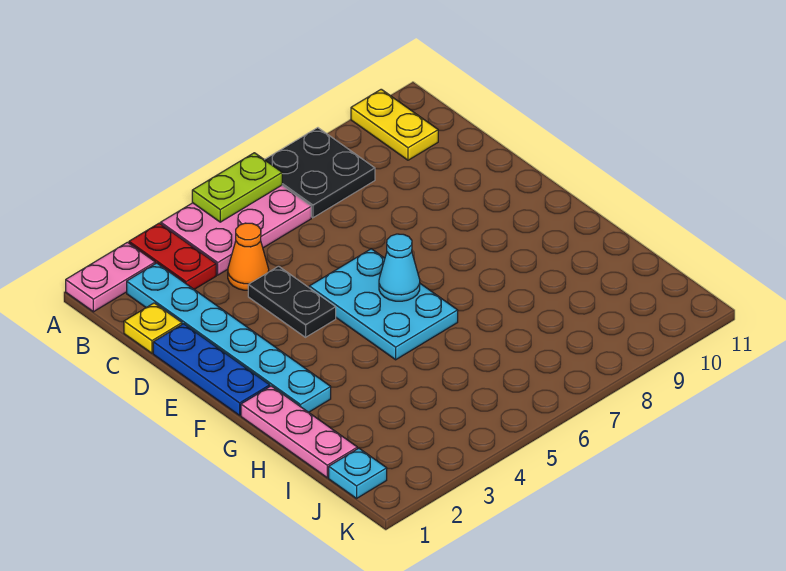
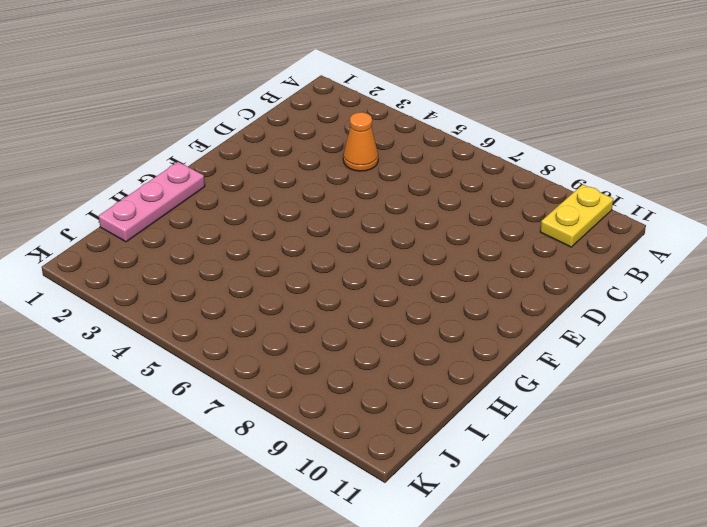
none -> pink plate A1:A2 level 1
none -> red plate A3:B3 level 1
none -> pink plate A4:B6 level 1

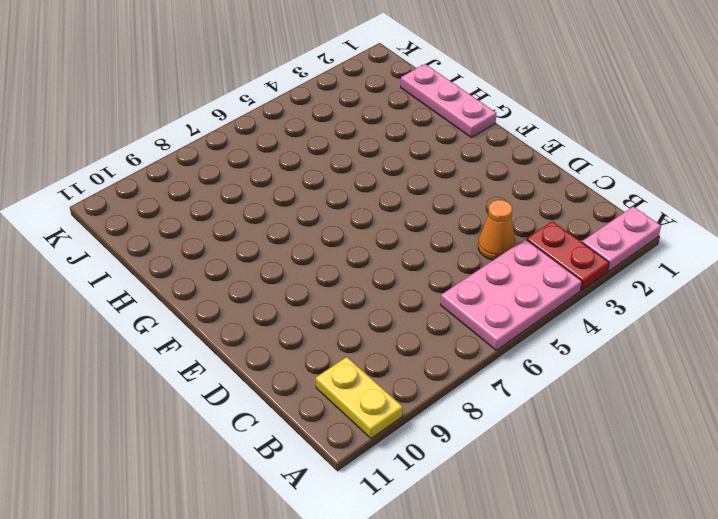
none -> black plate A7:B8 level 1
none -> cyan plate B2:G2 level 1
none -> yellow plate C1 level 1

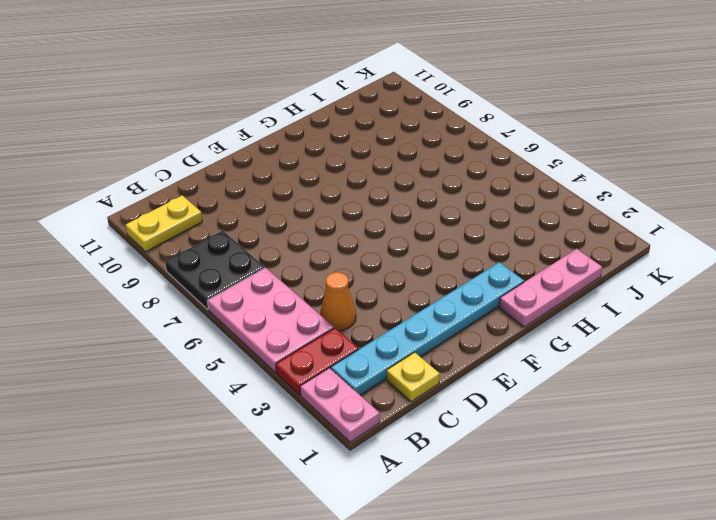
none -> blue plate D1:F1 level 1
none -> black plate D4:E4 level 1
none -> cyan plate E5:G6 level 1

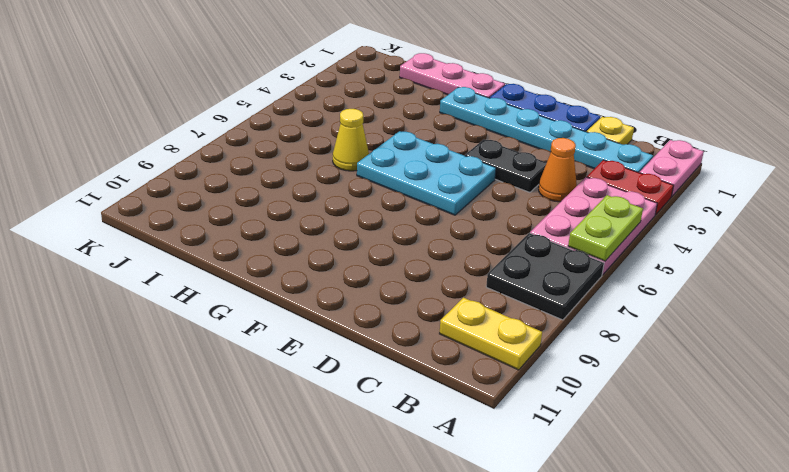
yellow cone H6 level 1 -> none
none -> cyan plate J1 level 1
none -> cyan cone F6 level 2

